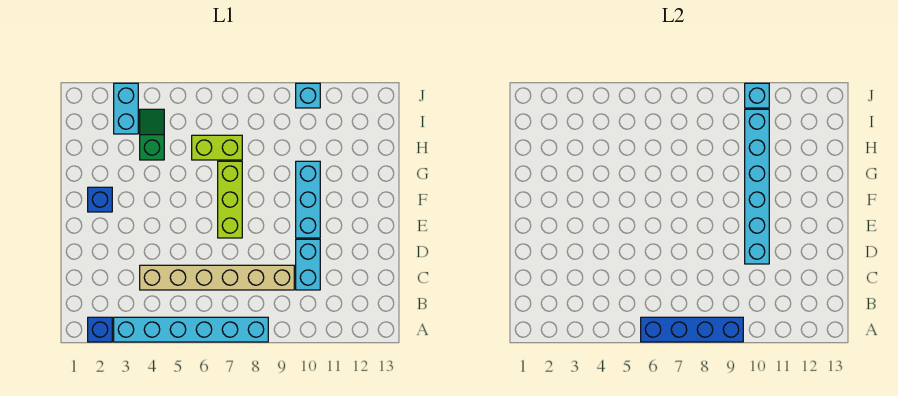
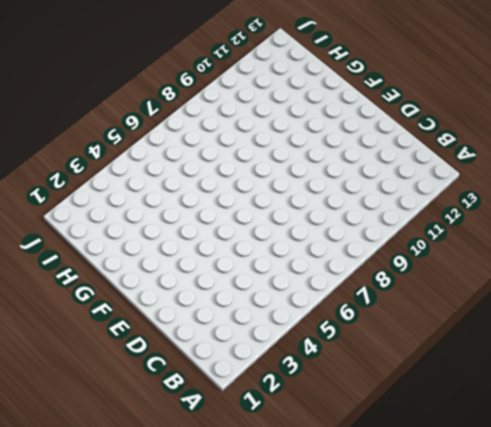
none -> blue brick A2 level 1
none -> cyan brick A3:A8 level 1
none -> tan brick C4:C9 level 1

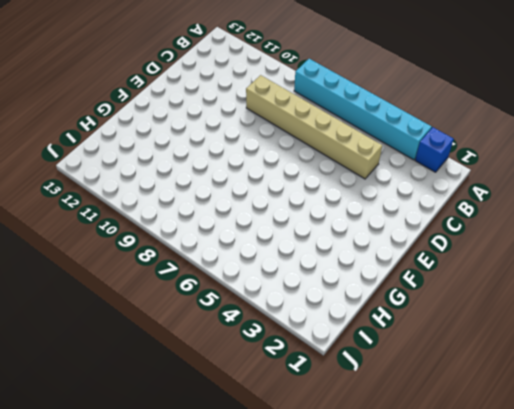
none -> cyan brick C10:D10 level 1
none -> lime brick E7:G7 level 1
none -> cyan brick E10:G10 level 1

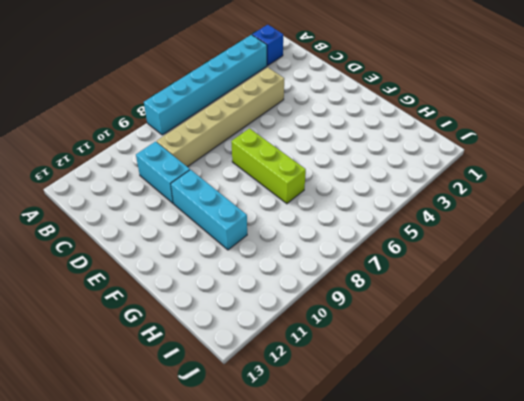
none -> blue brick F2 level 1
none -> green slope H4:I4 level 1 top H
none -> lime brick H6:H7 level 1

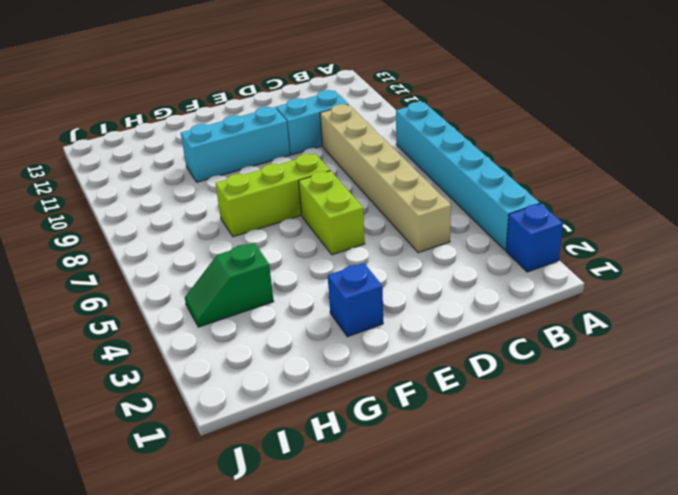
lime brick E5:E6 level 1 -> lime brick H6:H7 level 1
none -> cyan brick I3:J3 level 1
none -> cyan brick J10 level 1
none -> blue brick A6:A9 level 2

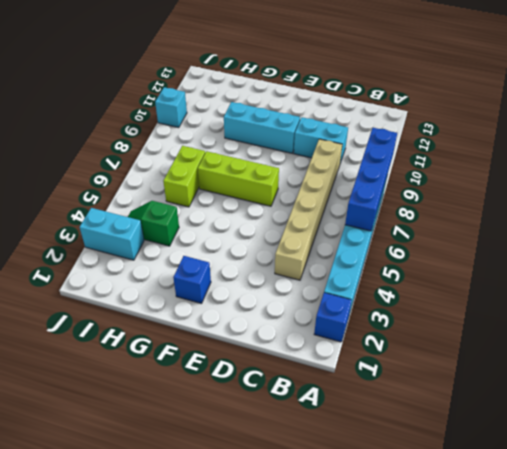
none -> cyan brick D10:I10 level 2
none -> cyan brick J10 level 2

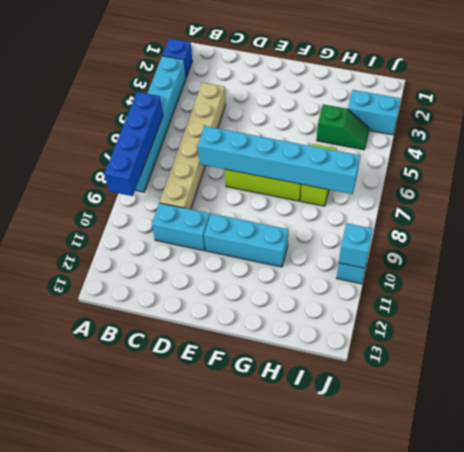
cyan brick D7:I7 level 2 -> cyan brick D10:I10 level 2
none -> blue brick F2 level 1

